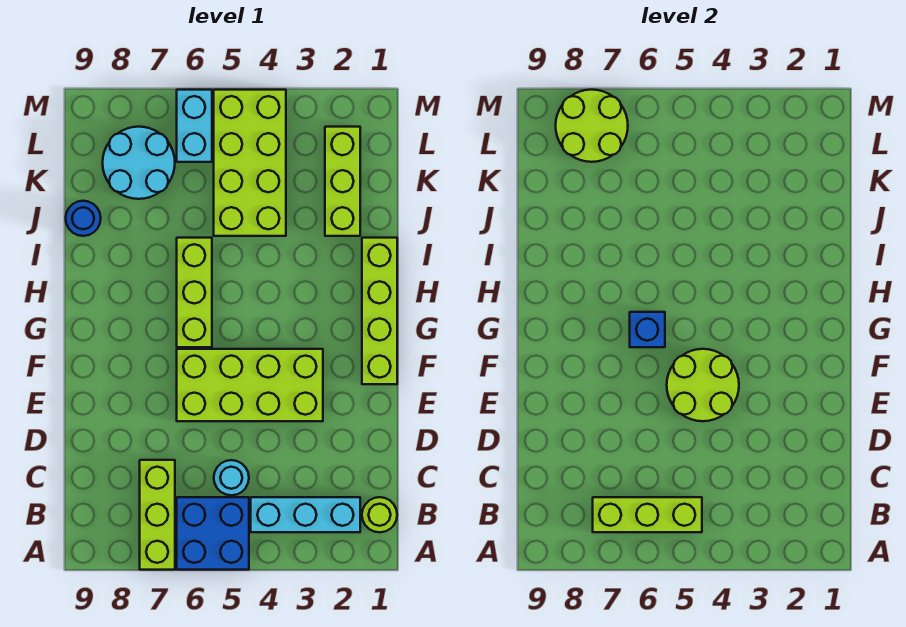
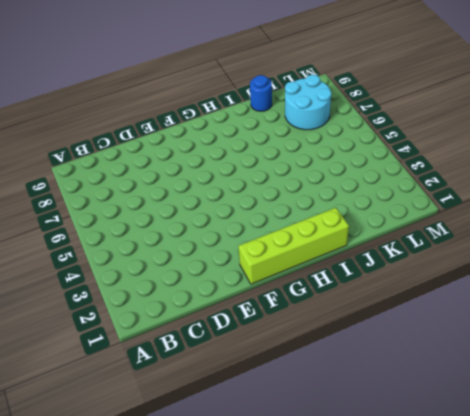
none -> blue brick A5:B6 level 1
none -> lime brick A7:C7 level 1
none -> lime round brick B1 level 1

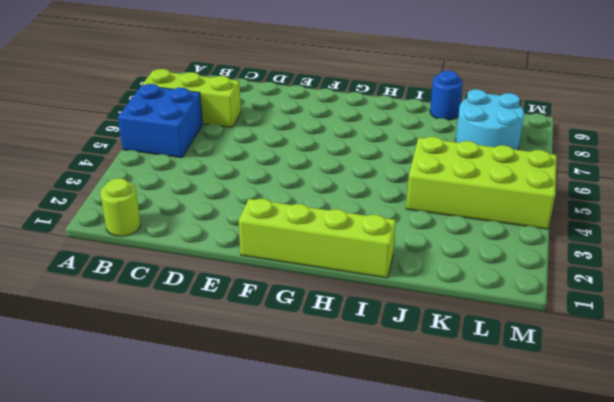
none -> cyan brick B2:B4 level 1
none -> cyan round brick C5 level 1
none -> lime brick E3:F6 level 1

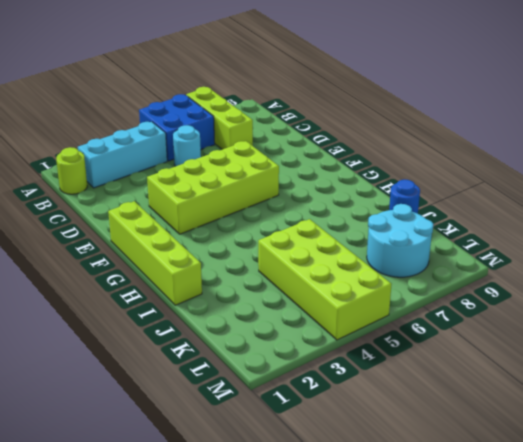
none -> lime brick G6:I6 level 1
none -> lime brick J2:L2 level 1
none -> cyan brick L6:M6 level 1

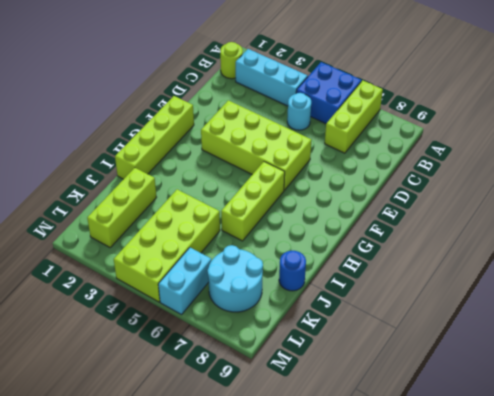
none -> lime brick B5:B7 level 2
none -> lime round brick E4:F5 level 2
none -> blue brick G6 level 2

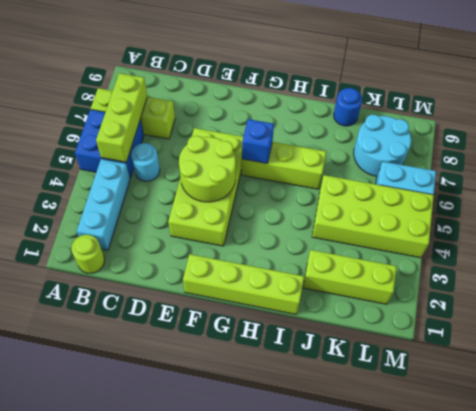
none -> lime round brick L7:M8 level 2

